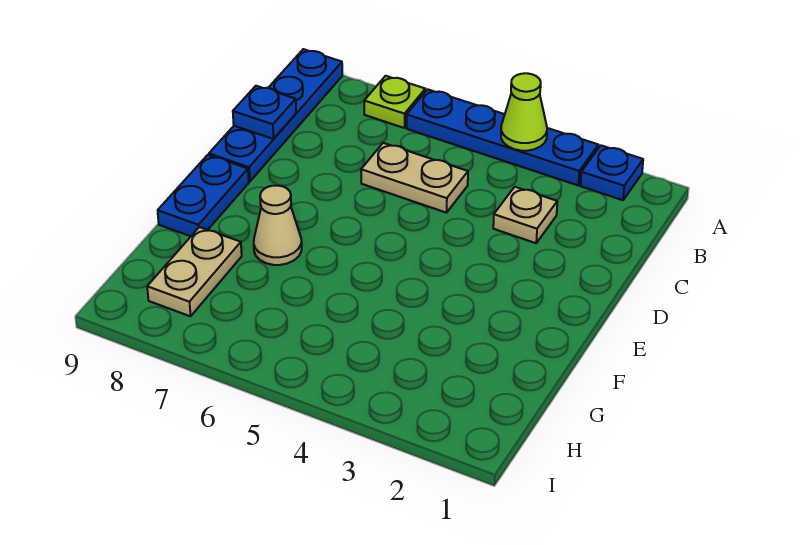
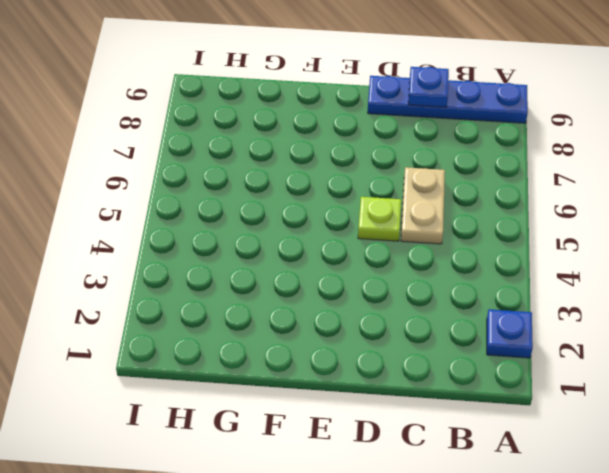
lime plate D5 level 1 -> lime plate A7 level 1
none -> blue plate A3:A6 level 1
none -> tan plate C3 level 1

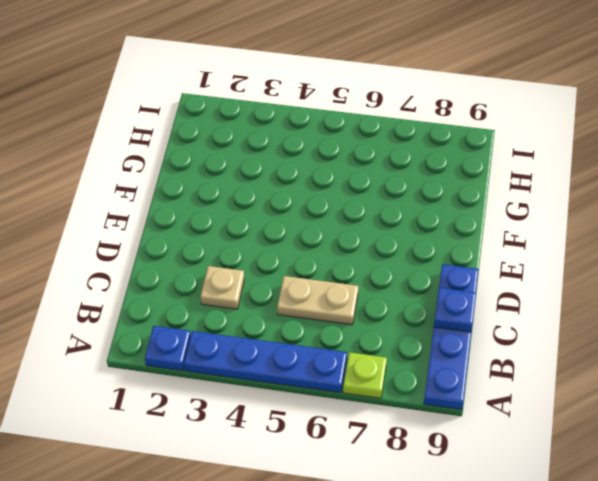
none -> blue plate E9:F9 level 1
none -> tan cone F7 level 1

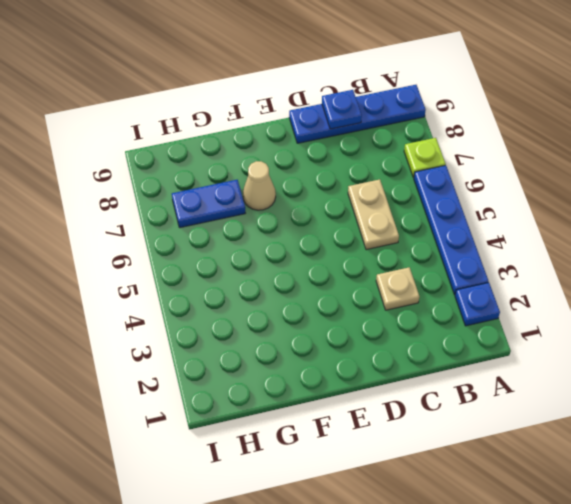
blue plate G7:H7 level 1 -> blue plate E9:F9 level 1
none -> tan plate G8:H8 level 1
none -> lime cone A4 level 2

